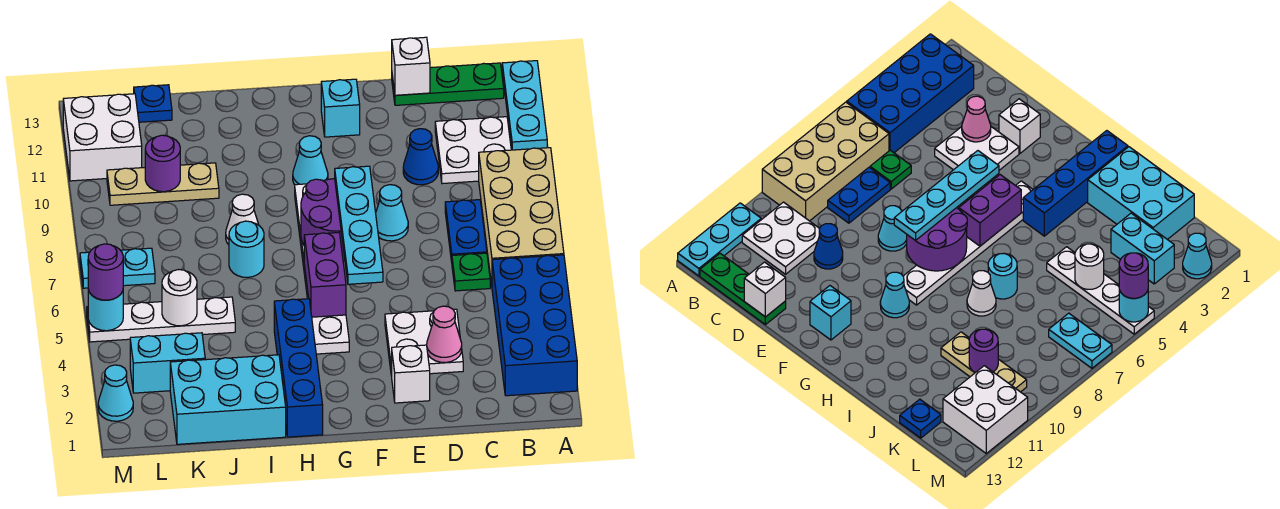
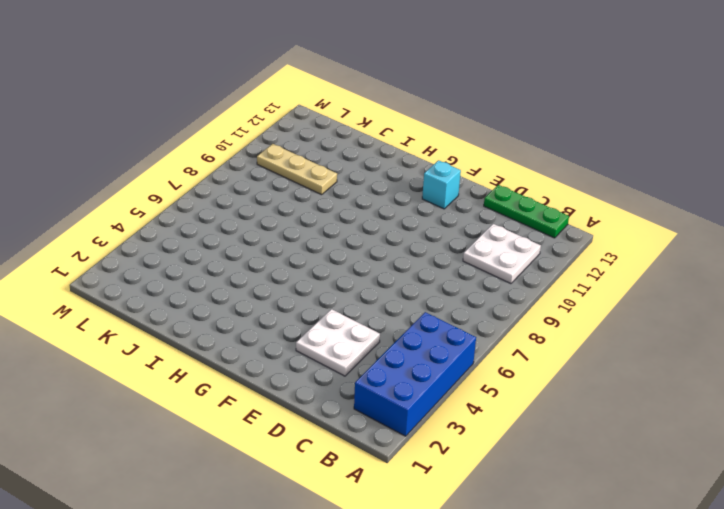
none -> tan brick A6:B9 level 1
none -> cyan plate A11:A13 level 1
none -> green plate C6 level 1
none -> blue plate C7:C8 level 1

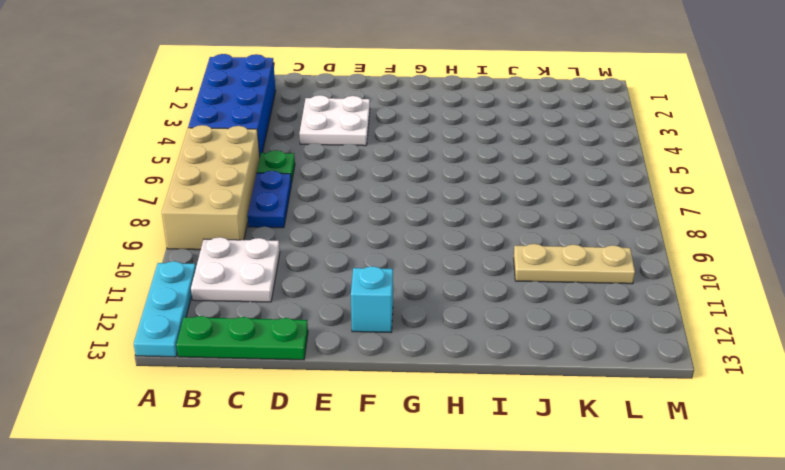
none -> blue cone D10 level 1
none -> white brick E2 level 1
none -> cyan cone E8 level 1
none -> white plate G4:G9 level 1

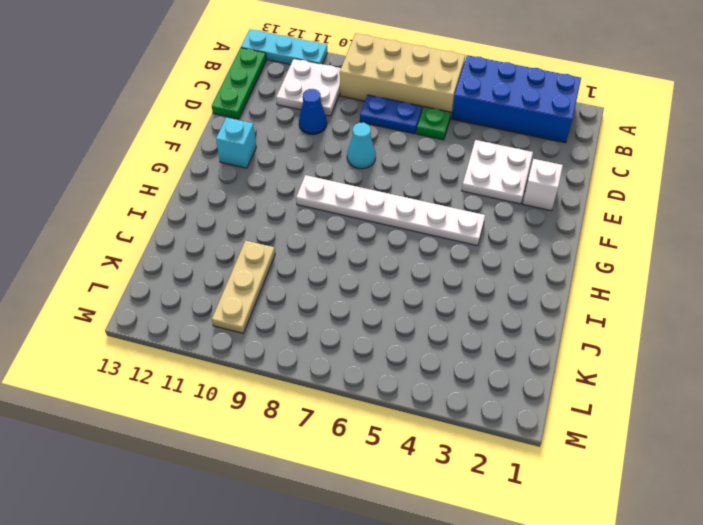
none -> cyan cone G10 level 1
none -> blue brick H1:H4 level 1
none -> cyan brick I1:K2 level 1
none -> cyan round brick I7 level 1

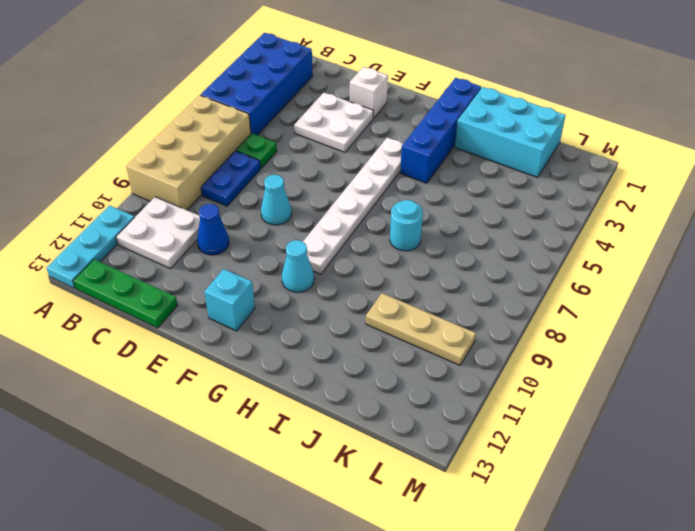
none -> white cone I8 level 1
none -> white plate J5:M5 level 1
none -> cyan brick K3:L3 level 1
none -> blue plate K13 level 1

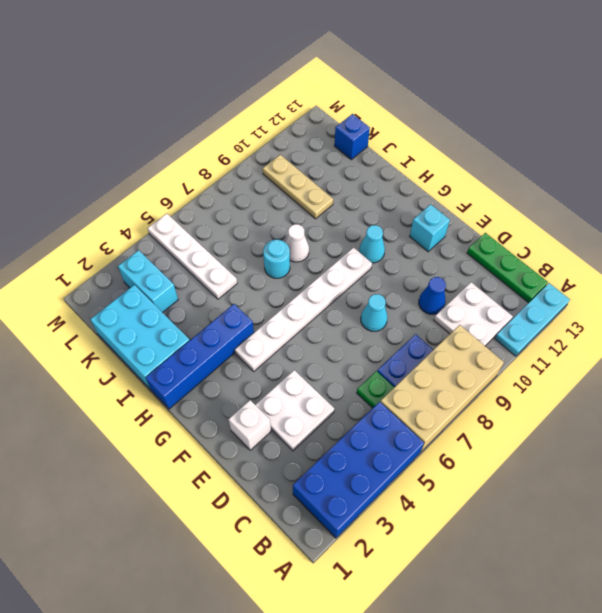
blue brick K13 level 1 -> blue plate K13 level 1
none -> cyan plate L7:M7 level 1
none -> white brick L11:M12 level 1
none -> cyan cone M2 level 1
none -> pink cone D3 level 2

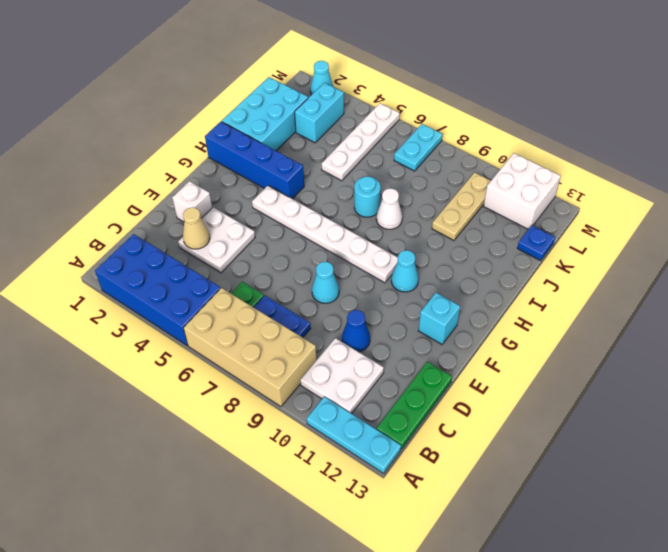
tan cone D3 level 2 -> pink cone D3 level 2
none -> white brick D13 level 2
none -> purple round brick F7:G8 level 2
none -> purple brick G5:G6 level 2
none -> white round brick K5 level 2

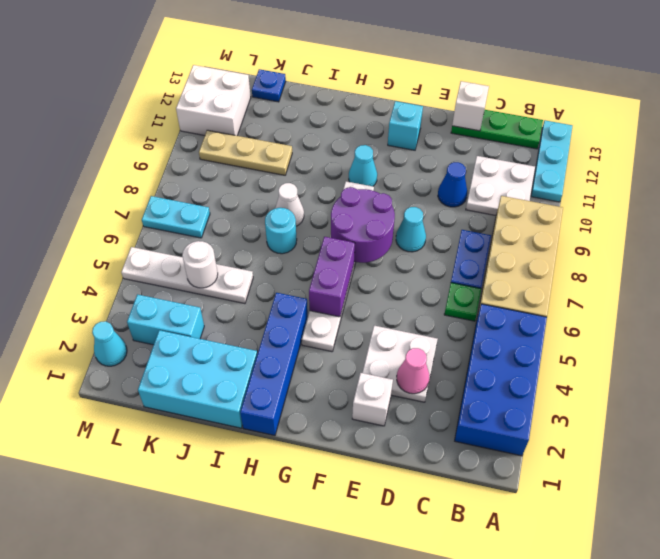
none -> purple round brick K10 level 2
none -> cyan round brick M5 level 2
none -> cyan plate F5:F8 level 3
none -> purple round brick M5 level 3

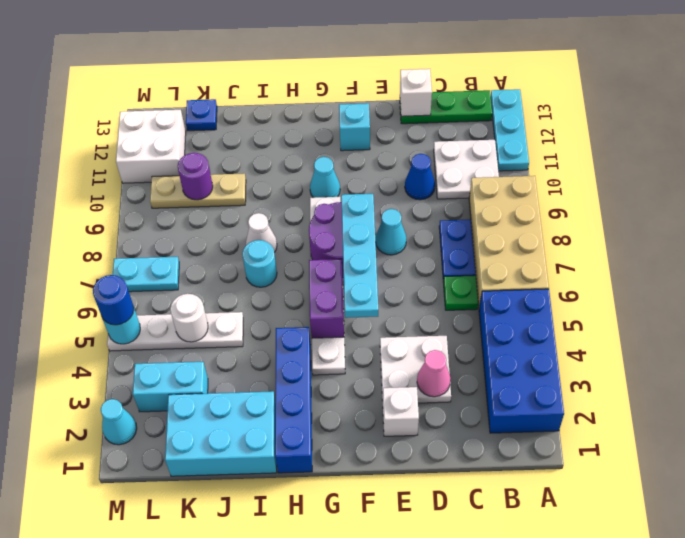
blue round brick M5 level 3 -> purple round brick M5 level 3

